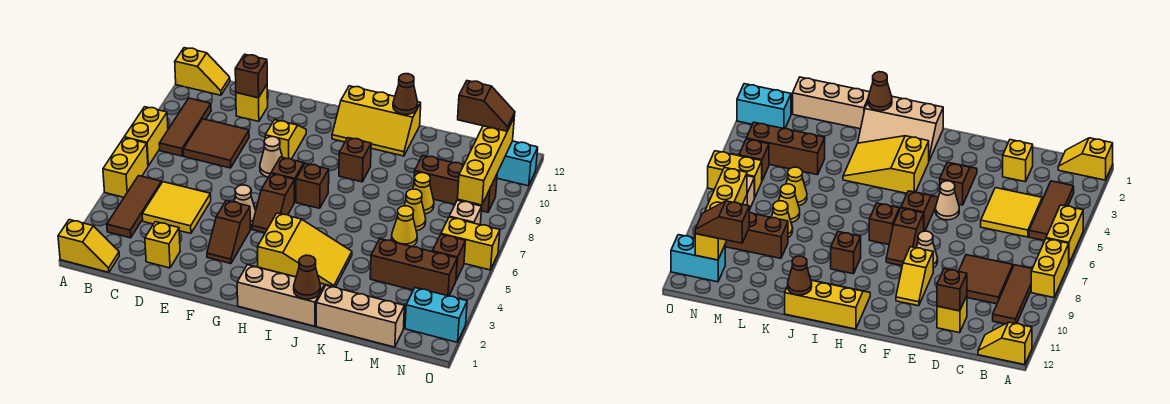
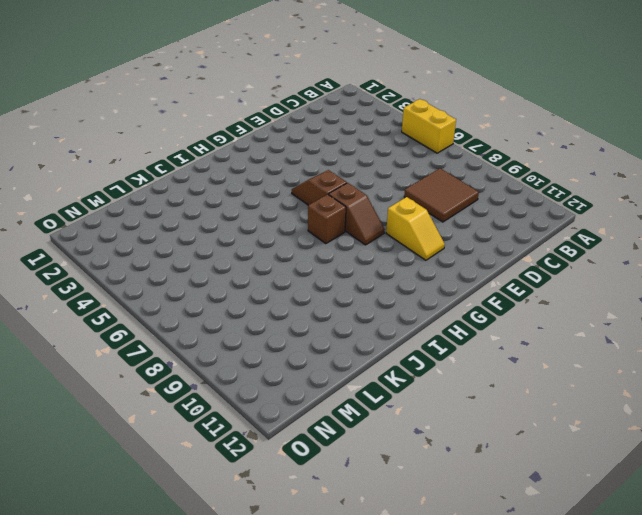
none -> yellow slope A1:B1 level 1 top A
none -> yellow brick A7:A8 level 1
none -> yellow slope A12:B12 level 1 top A
none -> brown tile B3:B5 level 1

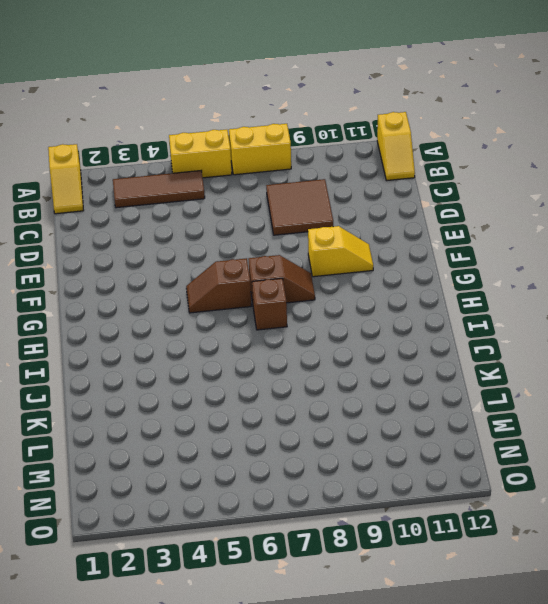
none -> brown tile B8:B10 level 1
none -> yellow tile C4:D5 level 1
none -> yellow brick D2 level 1
none -> yellow brick D11 level 1

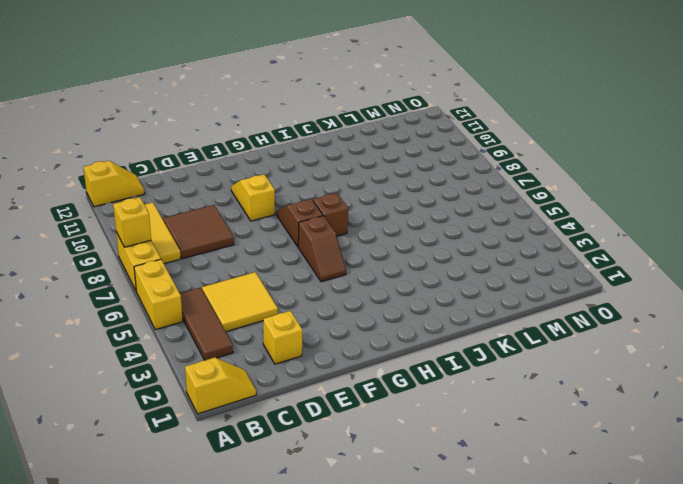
yellow brick A8 level 2 -> yellow brick D11 level 1
yellow tile B8:B10 level 1 -> brown tile B8:B10 level 1
none -> brown slope F3:F4 level 1 top 4
none -> tan cone F5 level 1
none -> tan cone F8 level 1
none -> tan slope H1:J2 level 1 top 1

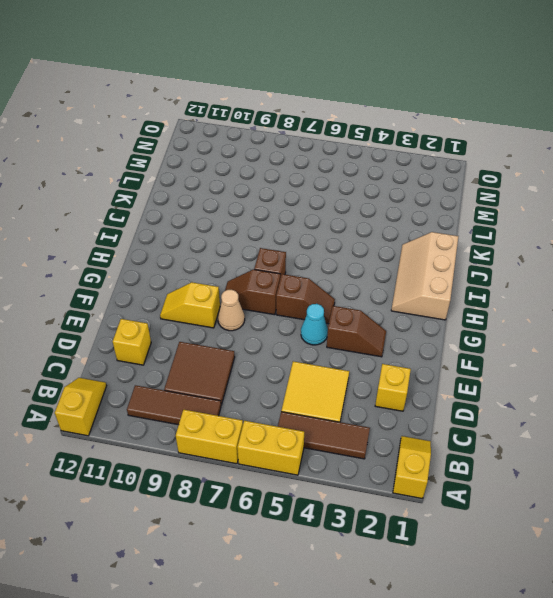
cyan cone F5 level 1 -> tan cone F5 level 1
none -> yellow slope H3:J4 level 1 top H
none -> yellow slope H11:J12 level 1 top 12
none -> brown brick I9 level 1
none -> tan brick K1:M1 level 1

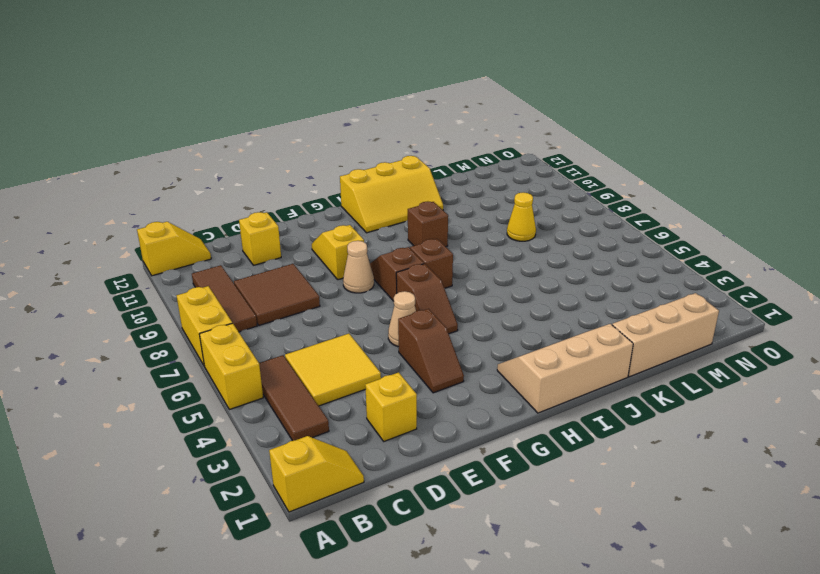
none -> yellow slope H3:J4 level 1 top H
none -> brown brick L4:N4 level 1
none -> yellow cone L6 level 1
none -> yellow cone L7 level 1

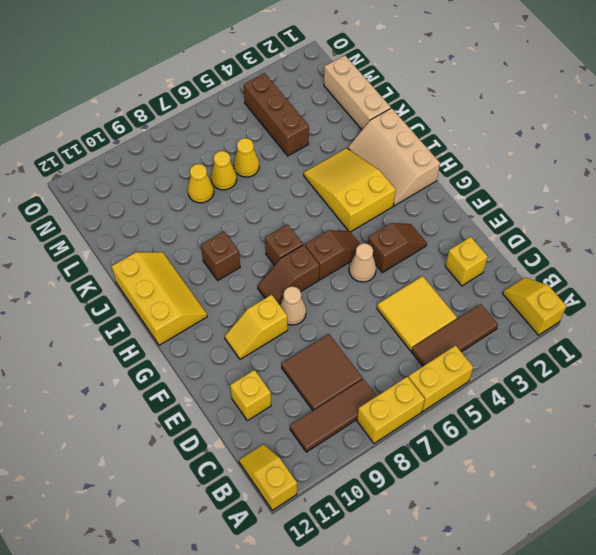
none -> brown brick L9:N9 level 1
none -> cyan brick N2:O2 level 1
none -> brown brick N5 level 1
none -> yellow brick N6:O6 level 1

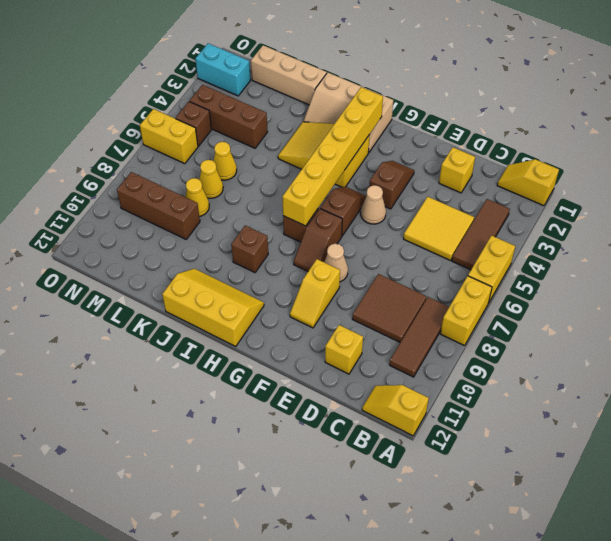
yellow brick H2:H7 level 2 -> none
none -> tan brick N7 level 1
none -> cyan brick N11:O11 level 1
none -> brown brick D11 level 2
none -> brown cone J1 level 2

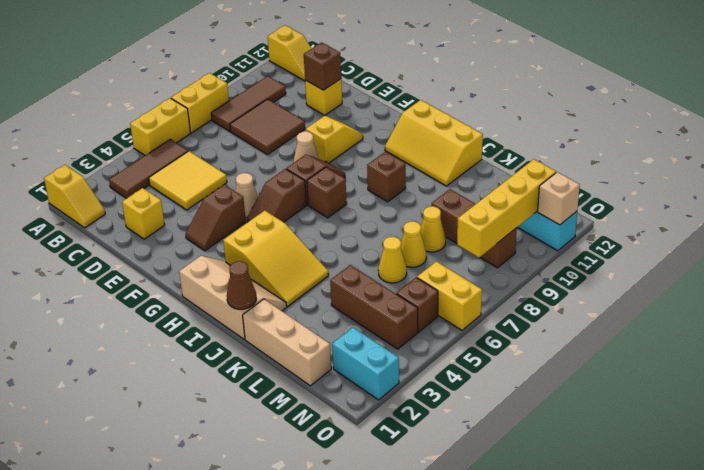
tan brick O11 level 2 -> tan brick N7 level 1
none -> brown cone J12 level 2
none -> brown slope M11:N11 level 3 top M

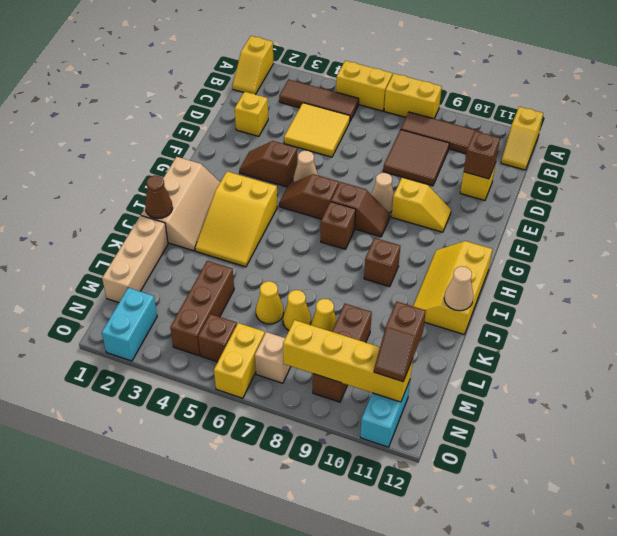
tan cone J12 level 2 -> brown cone J12 level 2

